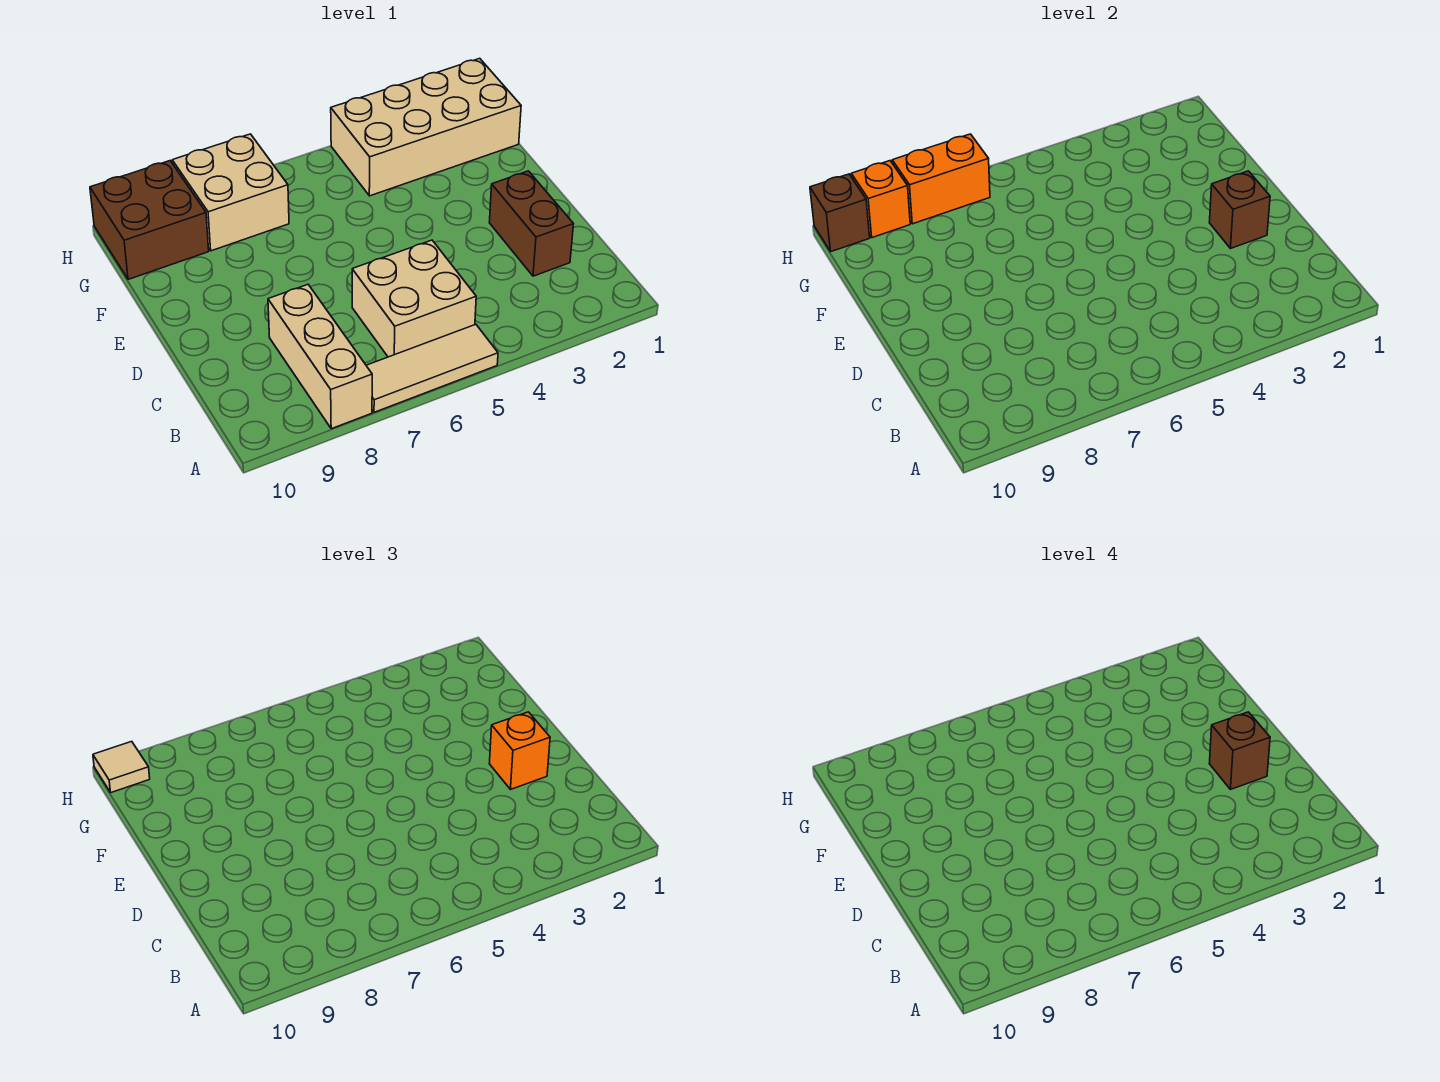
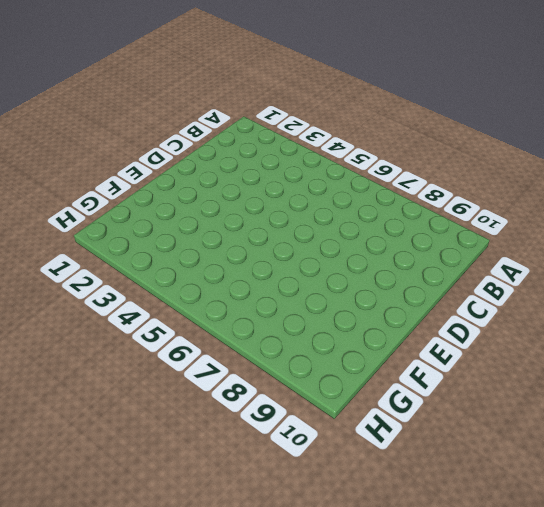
none -> tan tile A5:A7 level 1
none -> tan brick A8:C8 level 1
none -> tan brick B5:C6 level 1

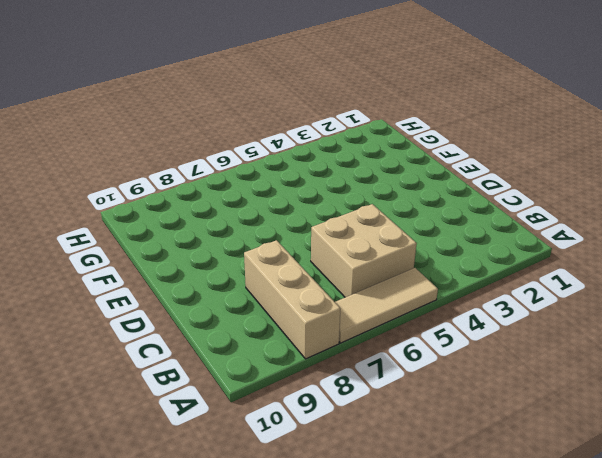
none -> brown brick C2:D2 level 1
none -> tan brick G1:H4 level 1
none -> tan brick G7:H8 level 1

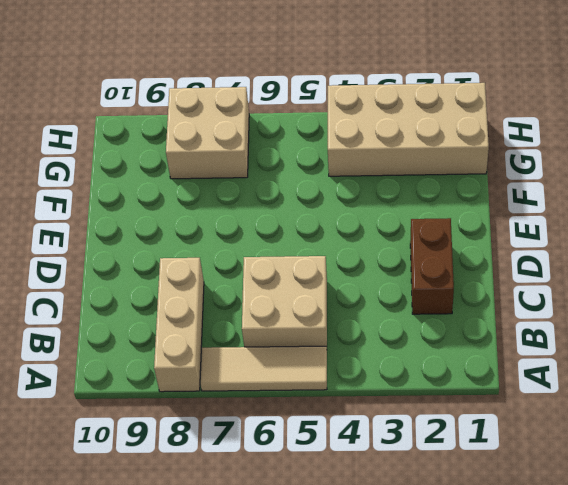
none -> brown brick G9:H10 level 1
none -> brown brick D2 level 2
none -> orange brick H7:H8 level 2

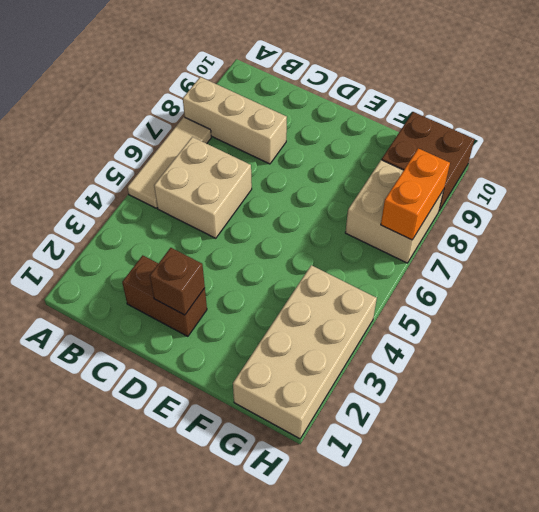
none -> orange brick H9 level 2
none -> brown brick H10 level 2
none -> orange brick D2 level 3

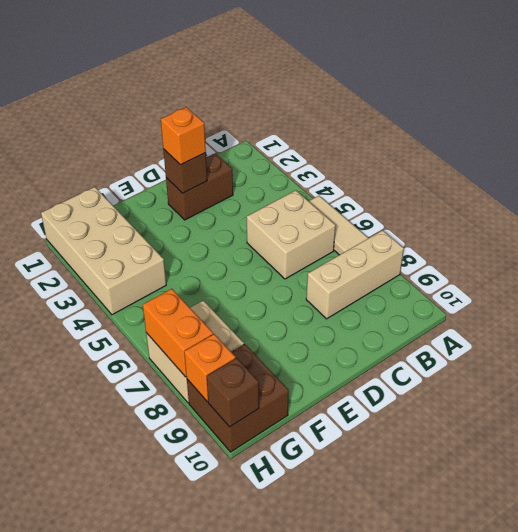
none -> tan tile H10 level 3
none -> brown brick D2 level 4

